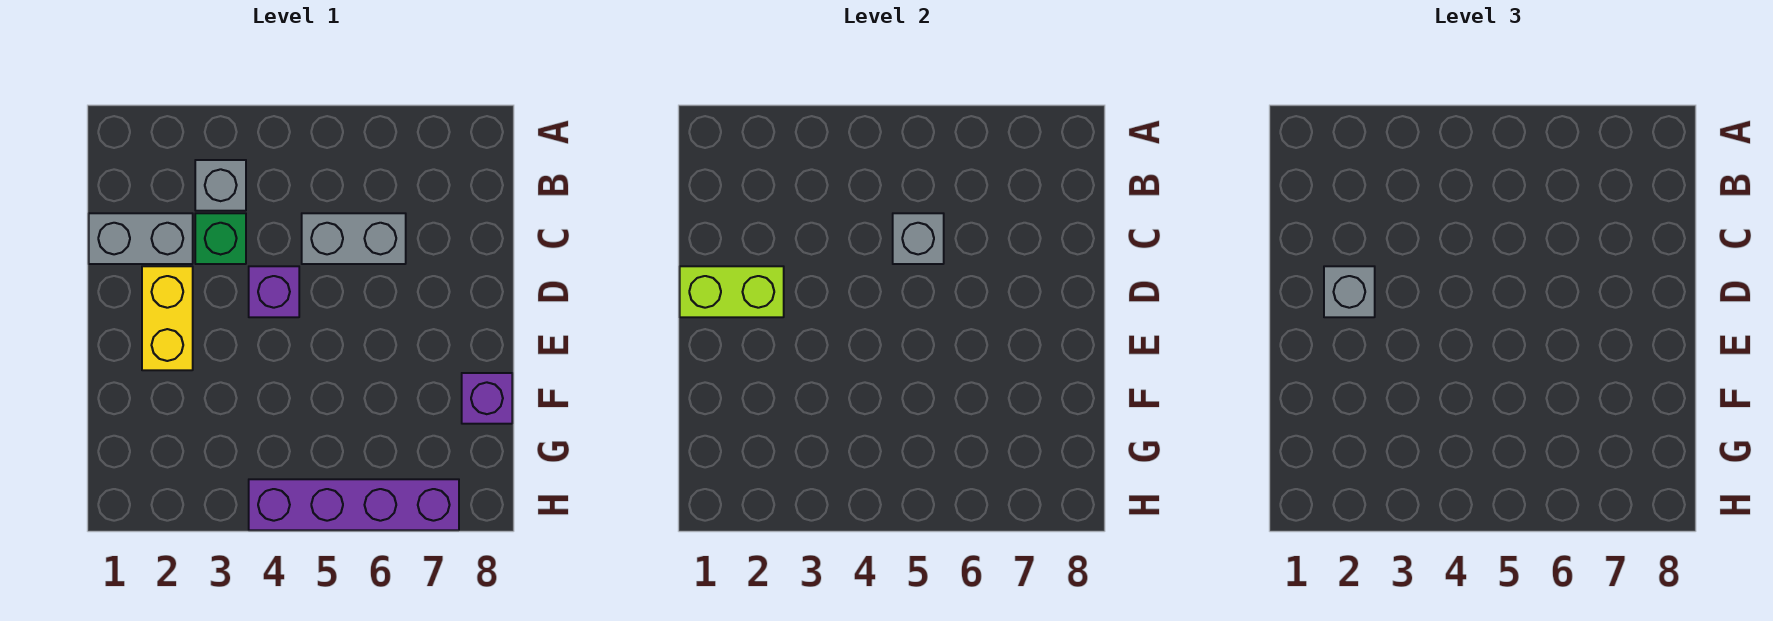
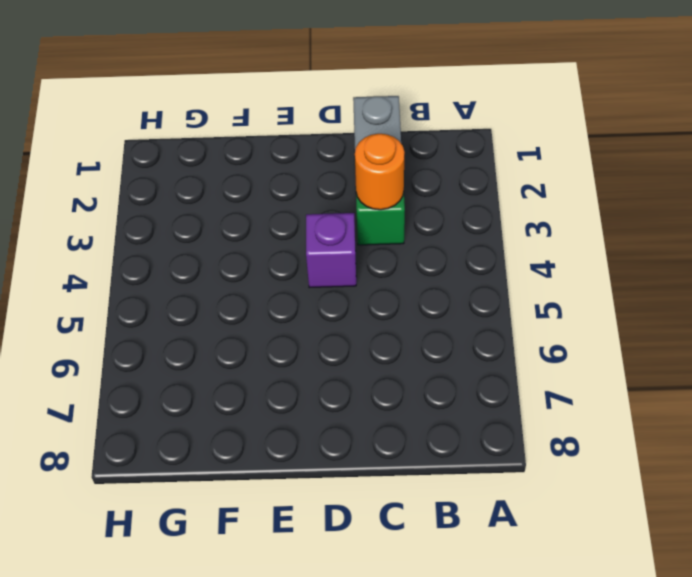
orange round brick C3 level 2 -> none
none -> grey brick B3 level 1
none -> grey brick C5:C6 level 1

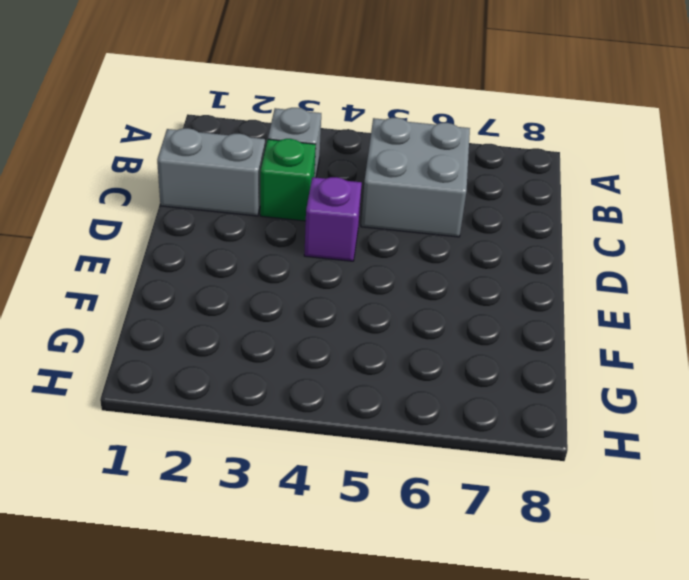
grey brick B5:C6 level 1 -> grey brick C5:C6 level 1
none -> yellow brick D2:E2 level 1
none -> purple brick F8 level 1

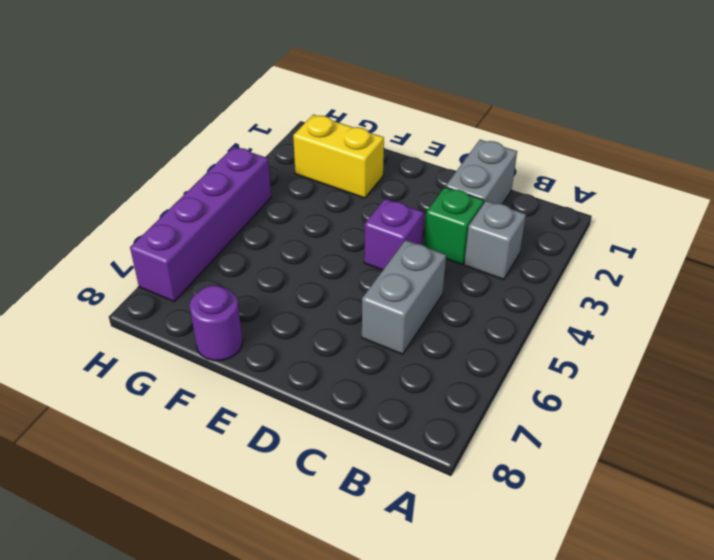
yellow brick F2:G2 level 1 -> yellow brick D2:E2 level 1
purple round brick F8 level 1 -> purple brick F8 level 1
none -> grey brick C5 level 2
none -> lime brick D1:D2 level 2

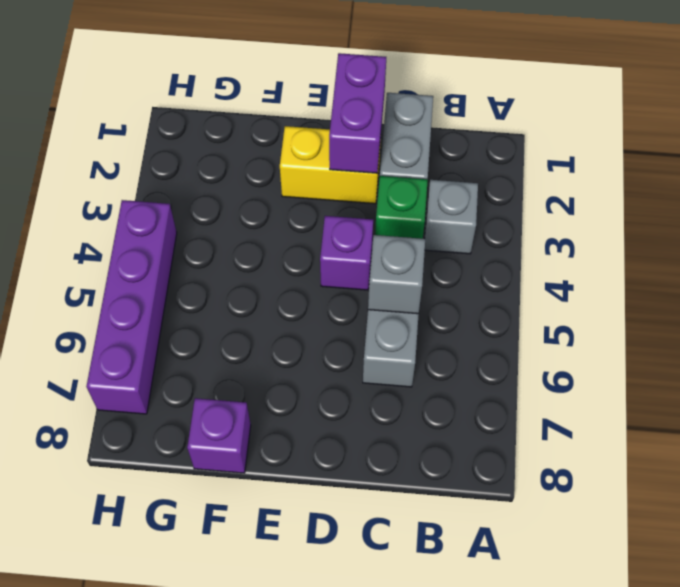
purple brick D1:D2 level 2 -> lime brick D1:D2 level 2
none -> grey brick D2 level 3

